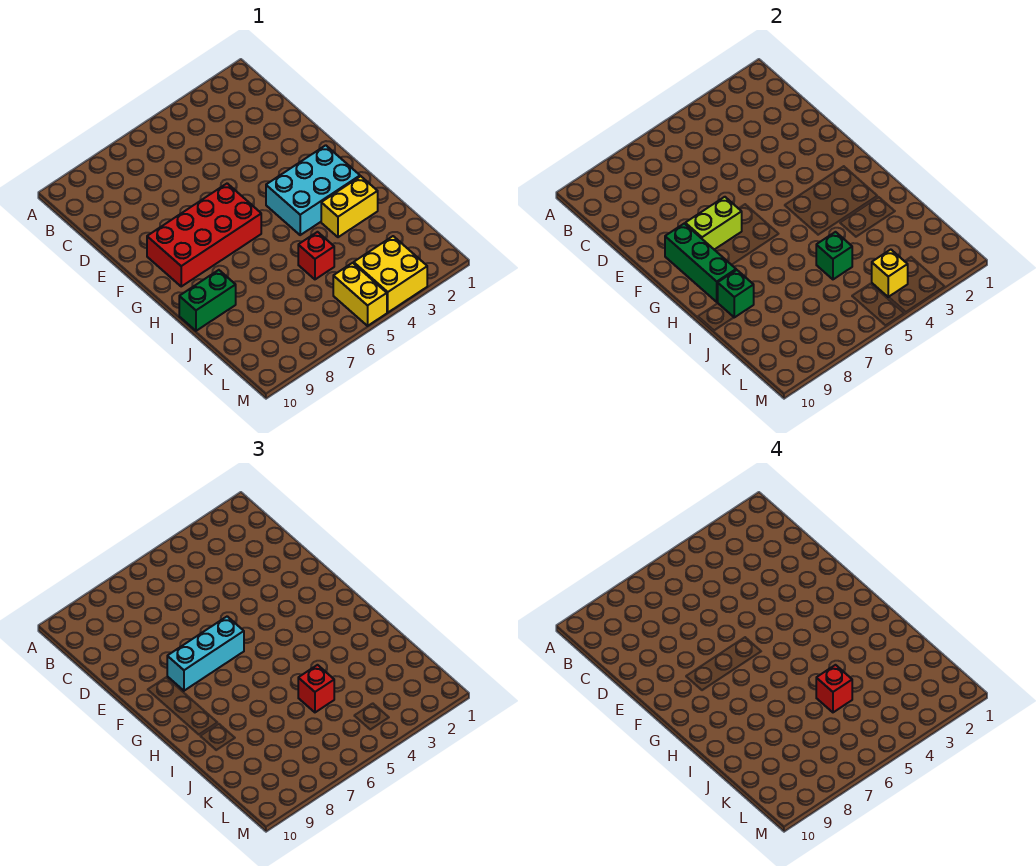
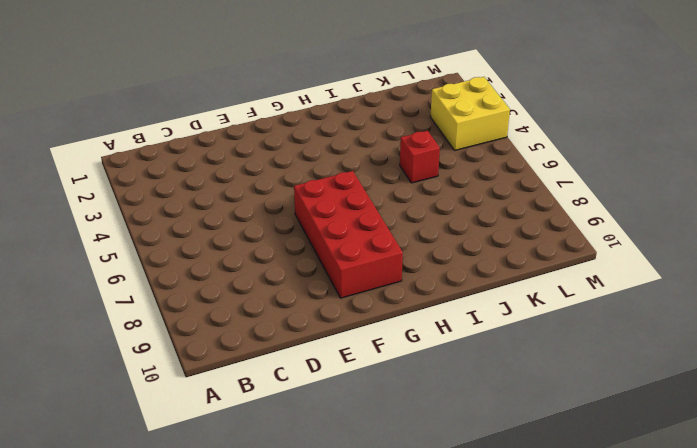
none -> cyan brick G2:H4 level 1
none -> yellow brick I2:I3 level 1
none -> green brick I9:I10 level 1

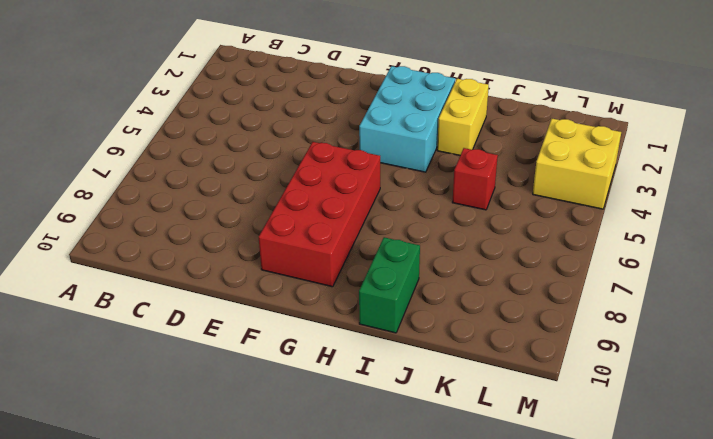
none -> yellow brick L5:M5 level 1
none -> lime brick F7:F8 level 2
none -> green brick F9:H9 level 2

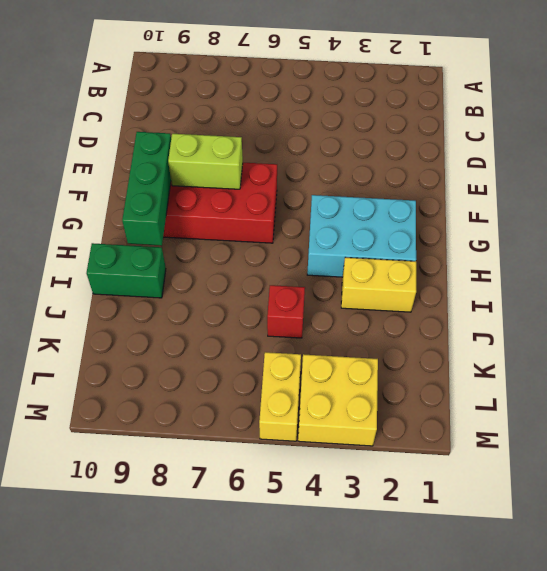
none -> green brick I9 level 2
none -> green brick J5 level 2
none -> yellow brick L4 level 2

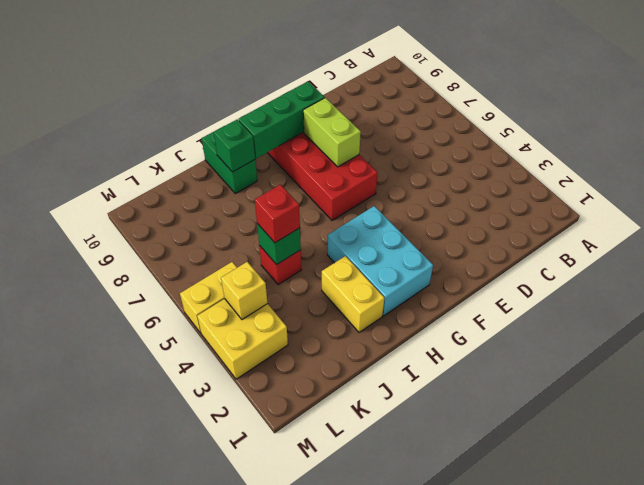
none -> cyan brick F6:F8 level 3
none -> red brick J5 level 4

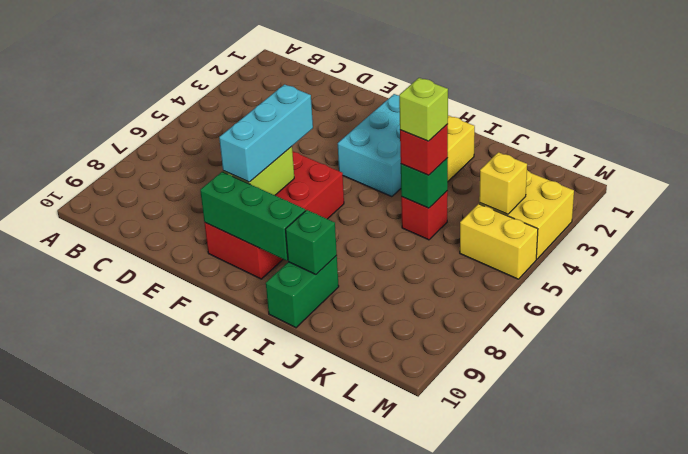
lime brick J5 level 4 -> red brick J5 level 4

